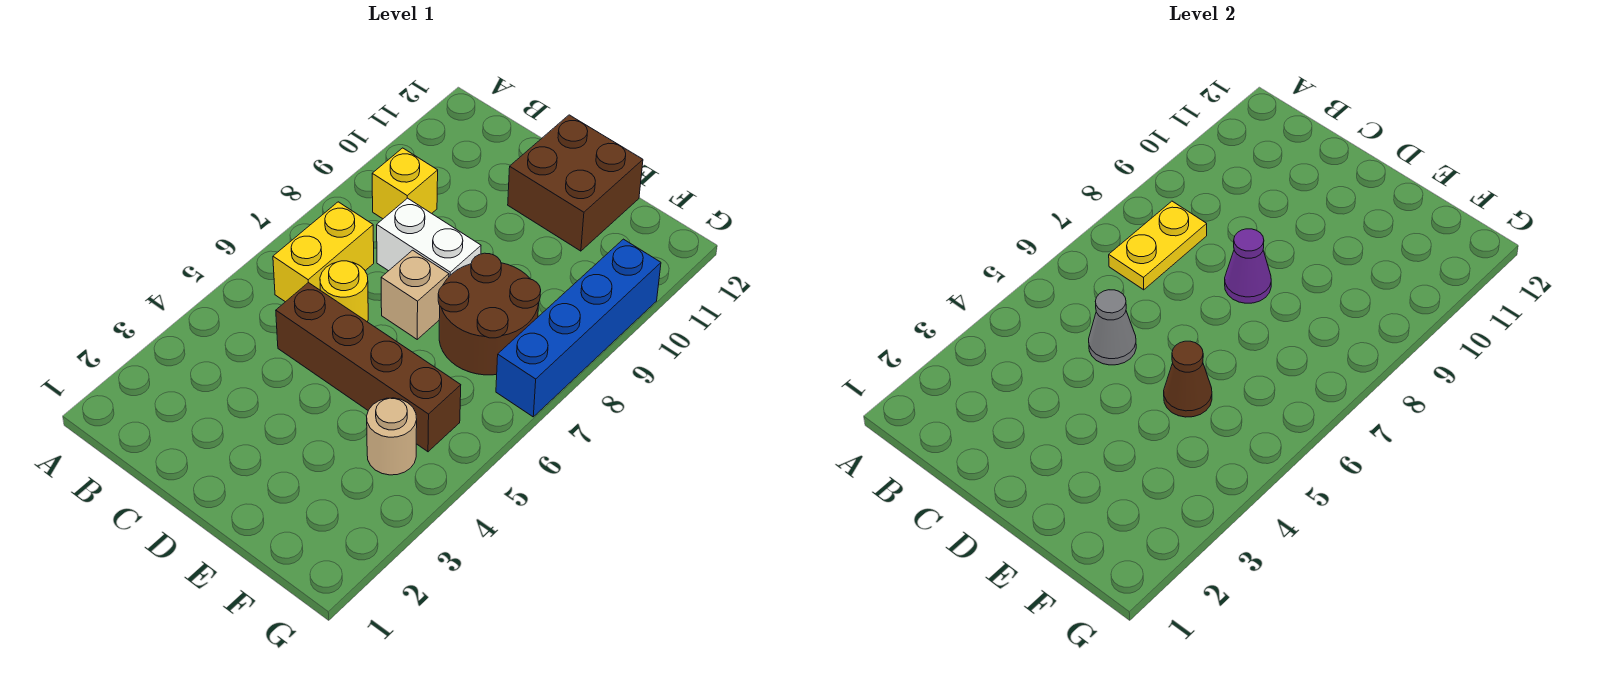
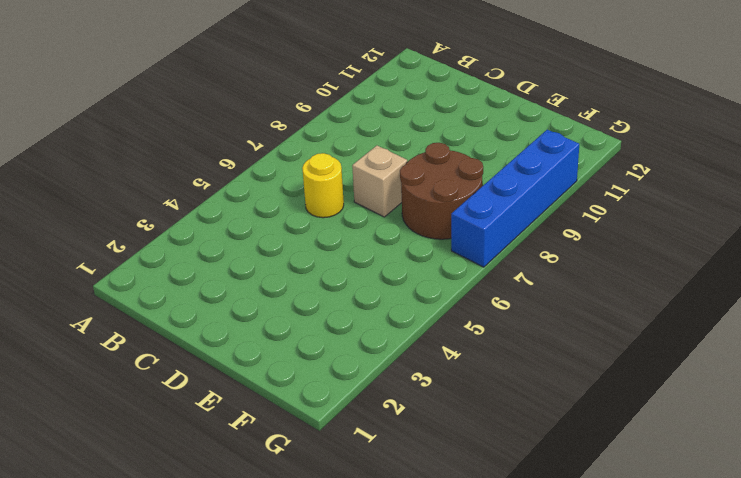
none -> yellow brick B6:B7 level 1
none -> yellow brick B9 level 1
none -> brown brick C5:F5 level 1

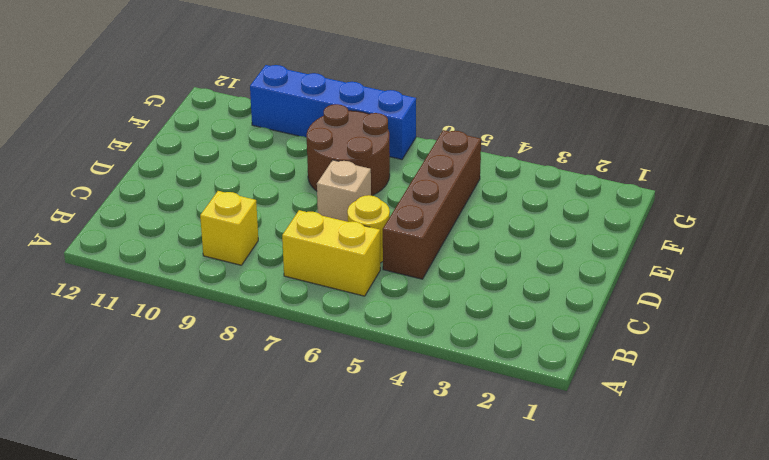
none -> white brick C8:D8 level 1
none -> brown brick D11:E12 level 1
none -> tan round brick F4 level 1

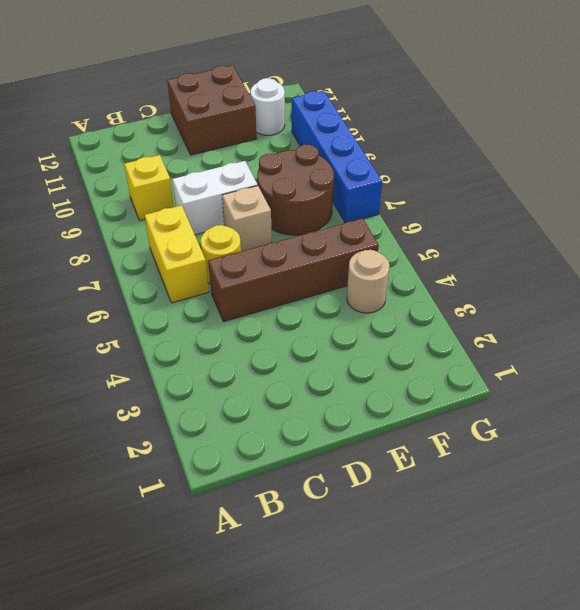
white round brick F11 level 1 -> none
none -> yellow plate B7:B8 level 2
none -> grey cone C5 level 2
none -> purple cone D8 level 2

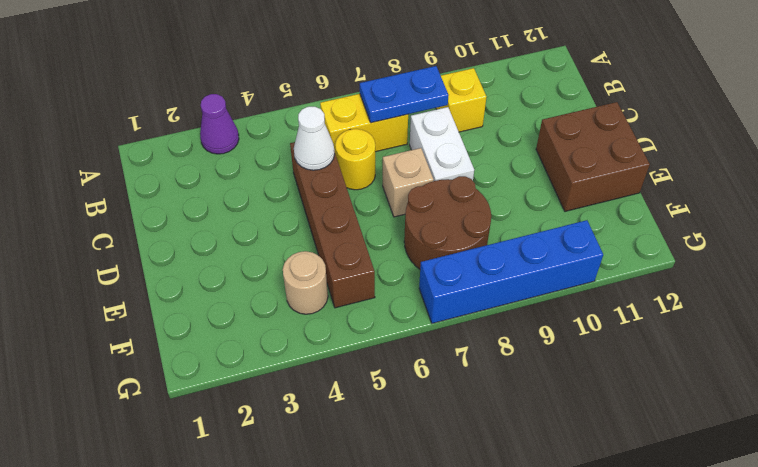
purple cone A3 level 1 -> purple cone D8 level 2
blue plate B7:B8 level 2 -> yellow plate B7:B8 level 2
white cone C5 level 2 -> grey cone C5 level 2
none -> brown cone E5 level 2

